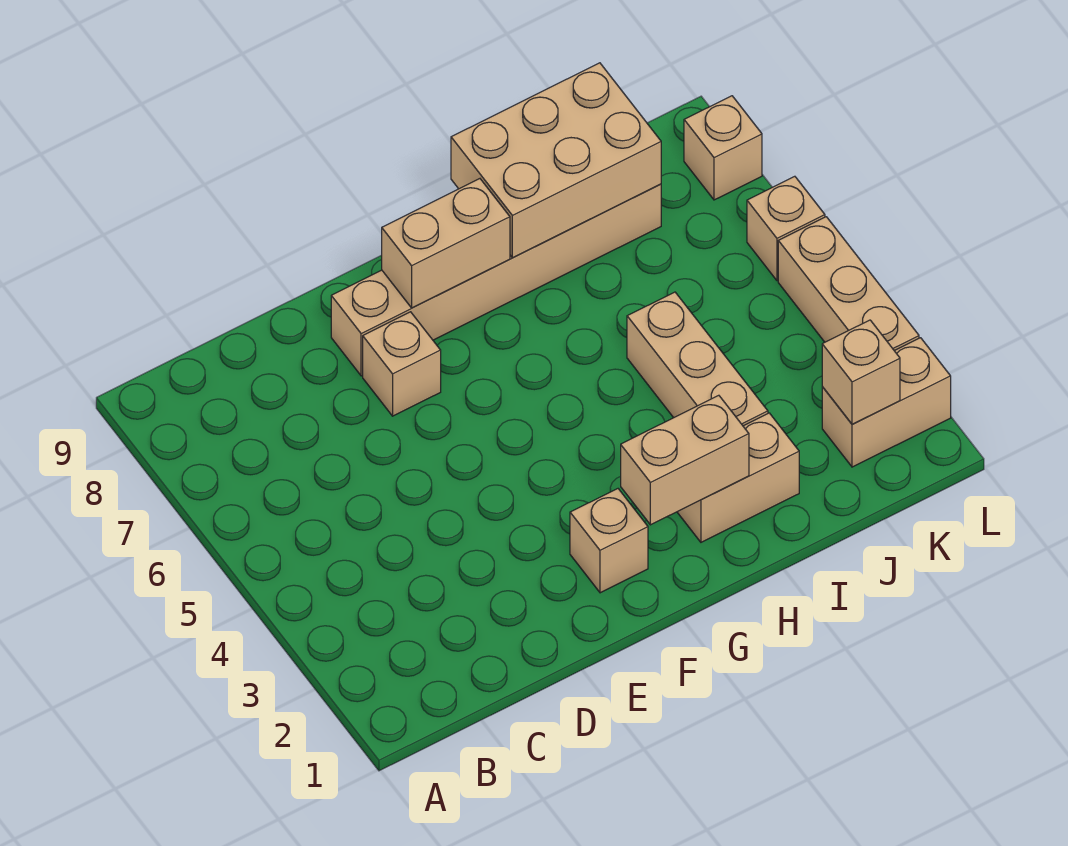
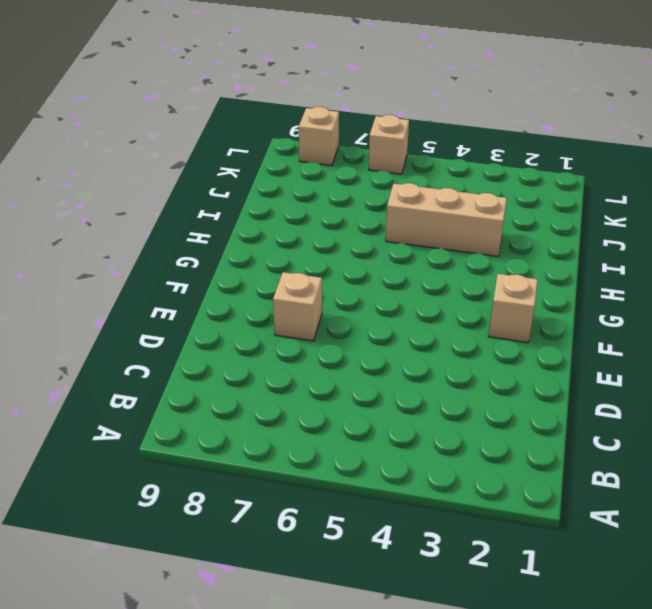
none -> tan brick E8:J8 level 1
none -> tan brick H2:I2 level 1
none -> tan brick K2:L2 level 1

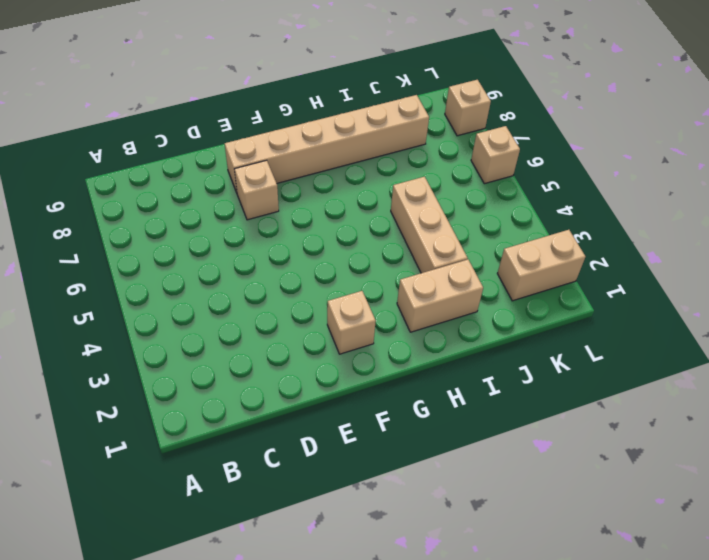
none -> tan brick L3:L5 level 1
none -> tan brick F8:G8 level 2
none -> tan brick G2:H2 level 2

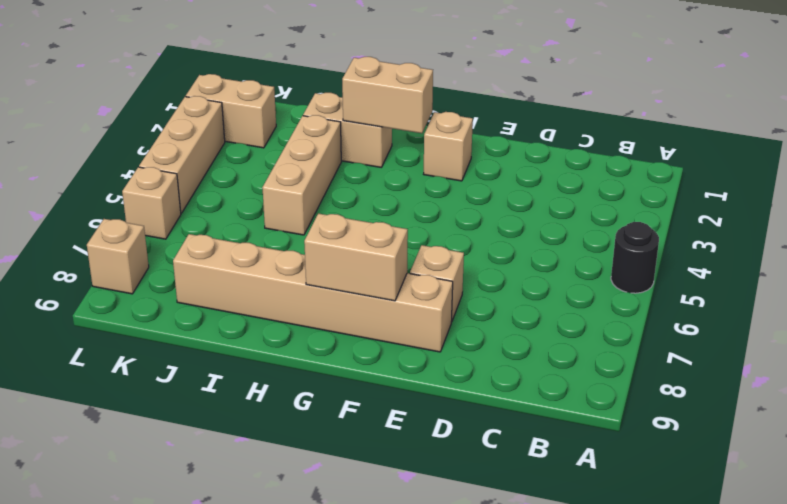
black round brick A5 level 1 -> none
none -> tan brick H8:J9 level 2
none -> tan brick K2 level 2

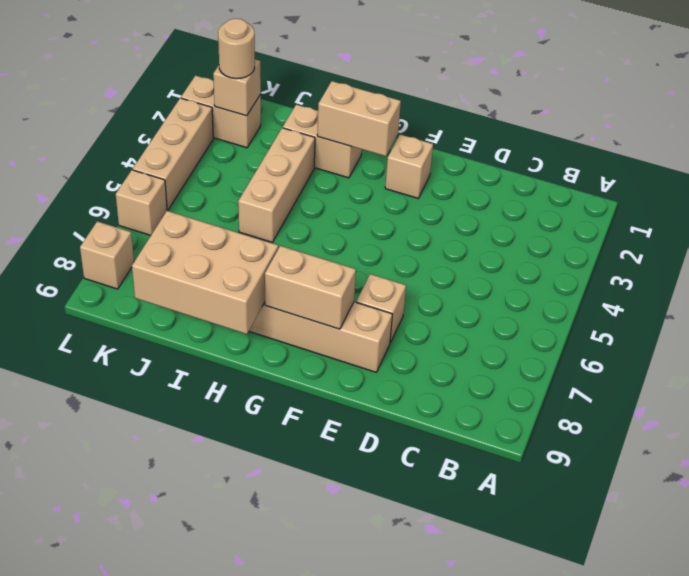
tan round brick K2 level 3 -> none

